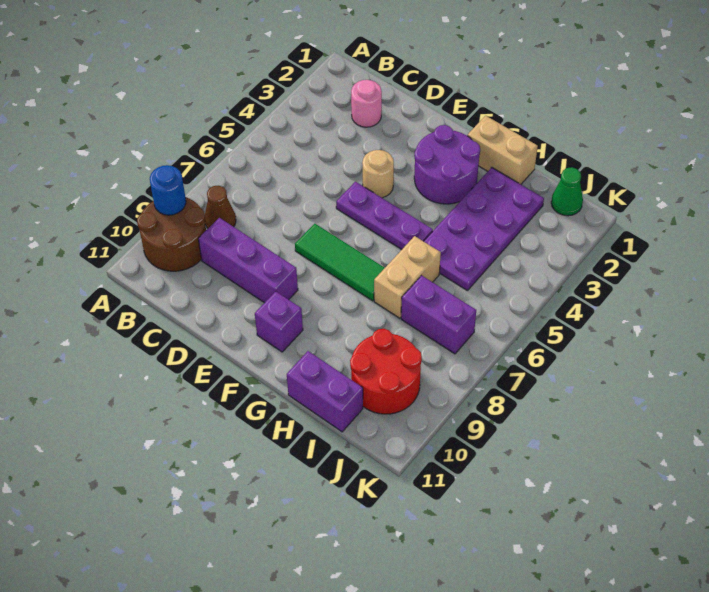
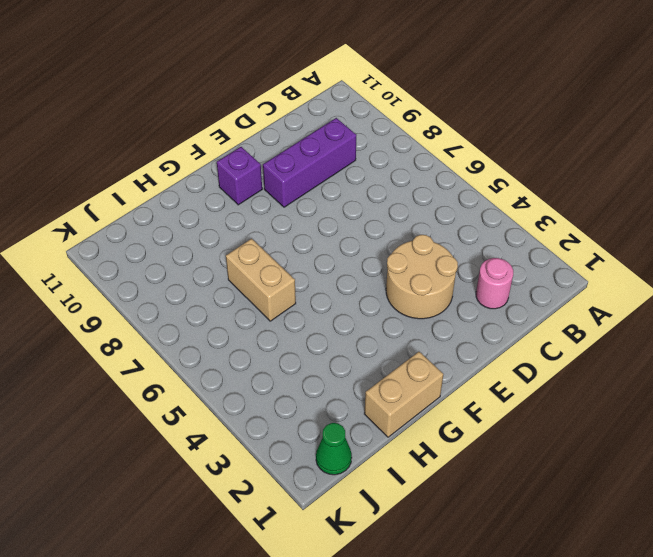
tan round brick D3:E4 level 1 -> tan round brick E4 level 1
none -> brown round brick A9:B10 level 1
none -> brown cone B8 level 1
none -> purple plate E5:G5 level 1

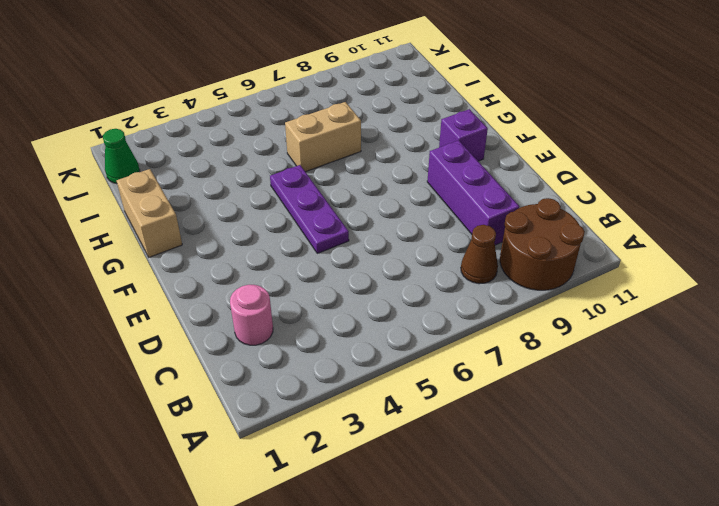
none -> tan round brick E4 level 1
none -> green tile E7:G7 level 1
none -> purple round brick F2:G3 level 1

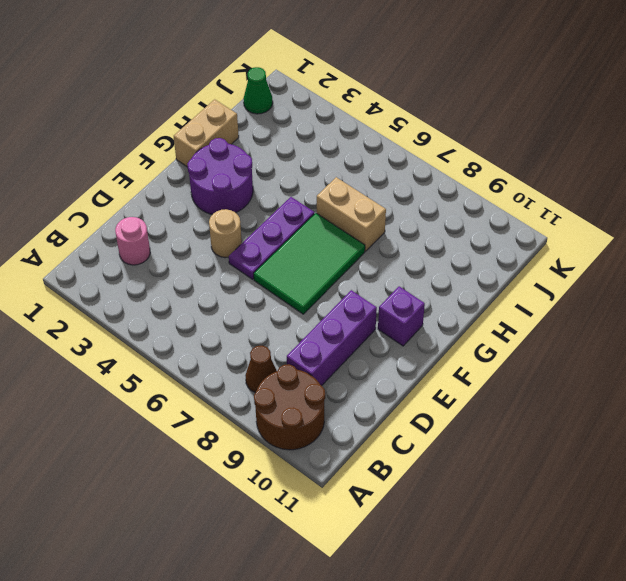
green tile E6:G7 level 1 -> green tile E7:G7 level 1
none -> purple plate H2:I5 level 1
none -> purple brick H11:I11 level 1
none -> purple brick I7:J7 level 1

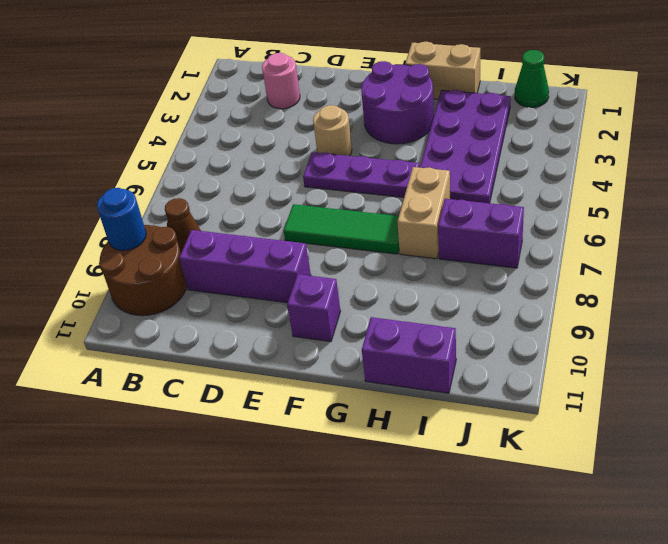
none -> red round brick I9:J10 level 1

